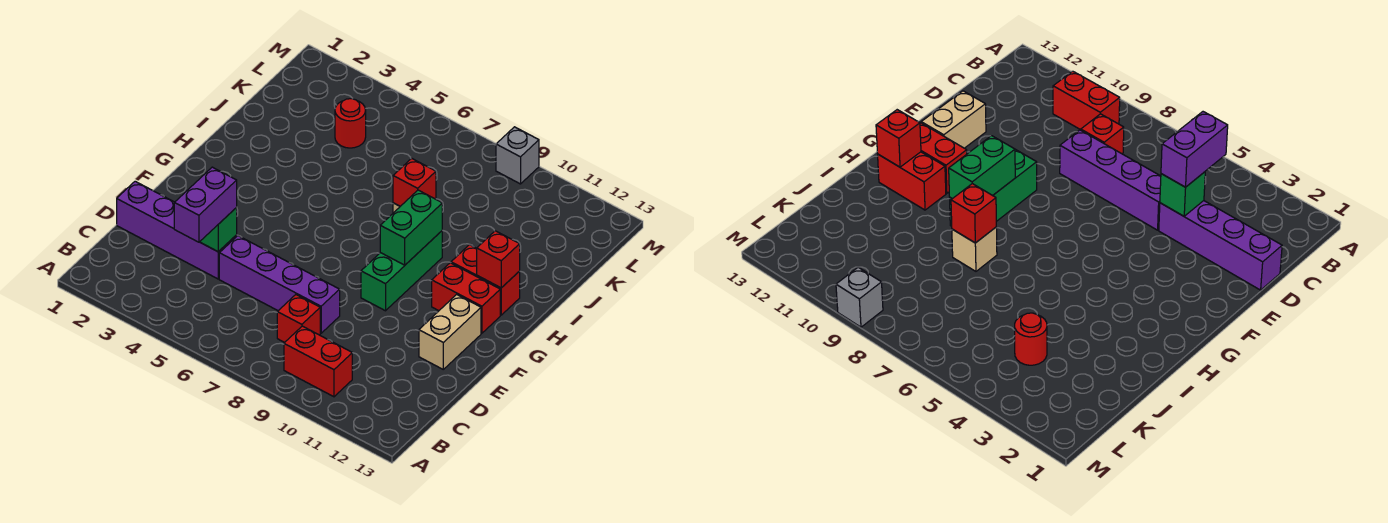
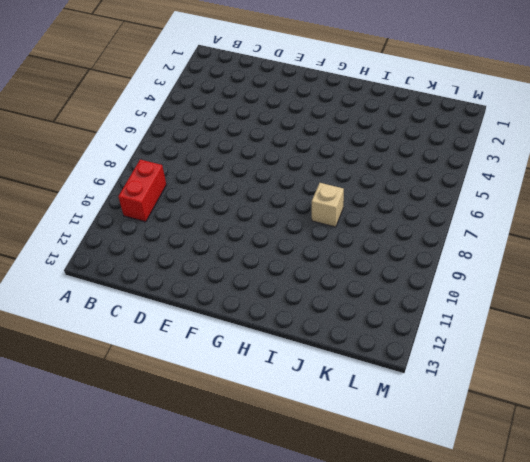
none -> red brick C8 level 1
none -> purple brick D1:D4 level 1
none -> purple brick D5:D8 level 1

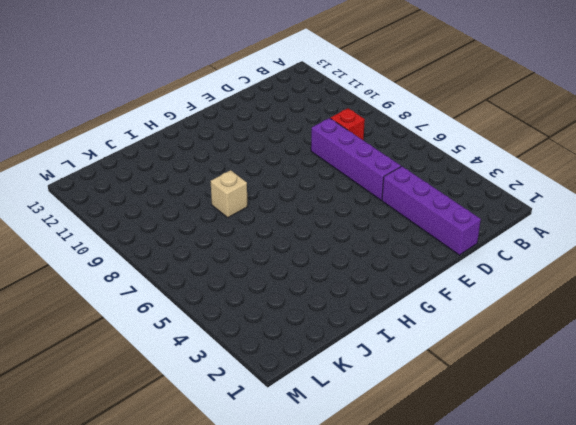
none -> red brick B9:B10 level 1
none -> tan brick E12:F12 level 1
none -> green brick F9:H9 level 1

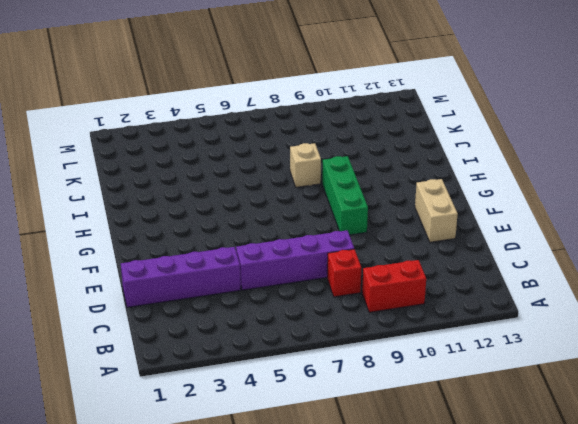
none -> red brick G11:G12 level 1
none -> red brick H11:H12 level 1
none -> red round brick K4 level 1

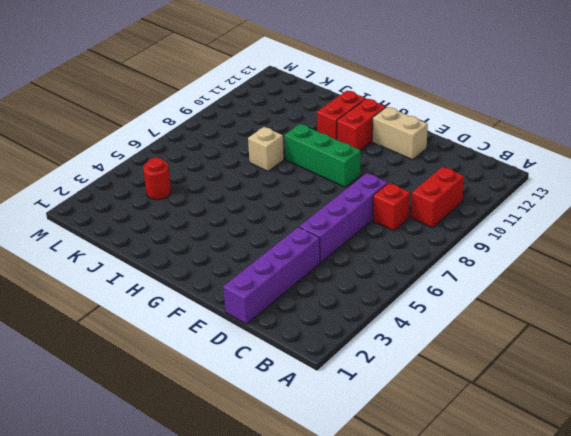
none -> grey brick M9 level 1
none -> green brick D4 level 2
none -> green brick G9:H9 level 2

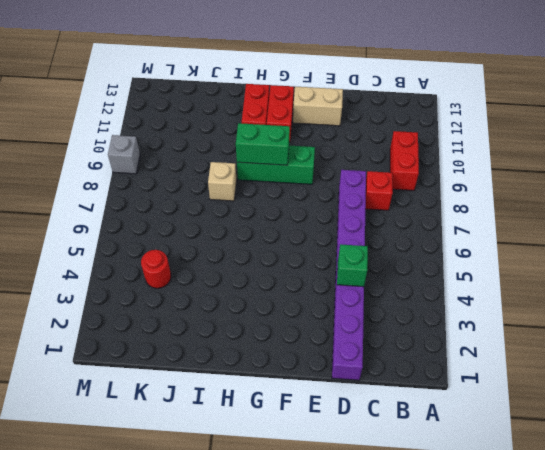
none -> red brick H12 level 2
none -> red brick I8 level 2
none -> purple brick C4:D4 level 3

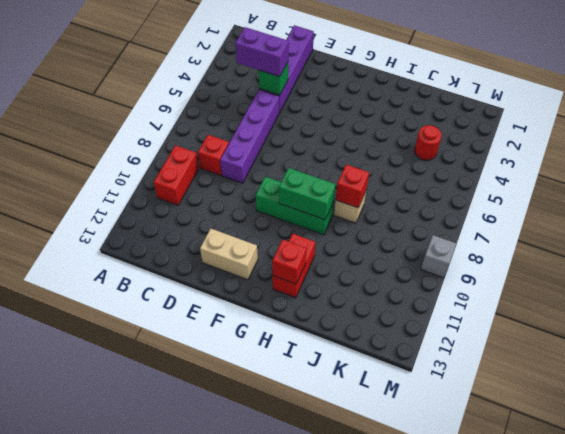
none -> red brick G11:G12 level 1

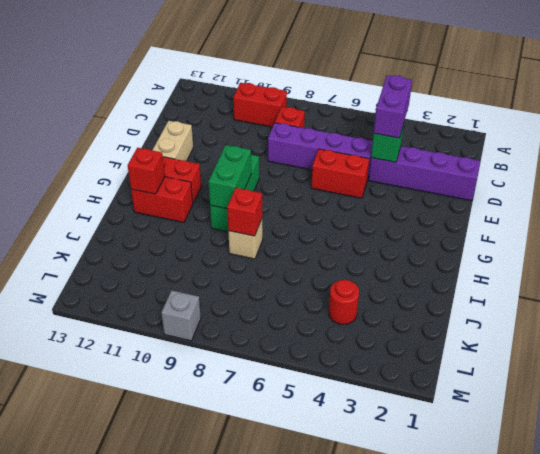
red brick E5:E6 level 1 -> none

